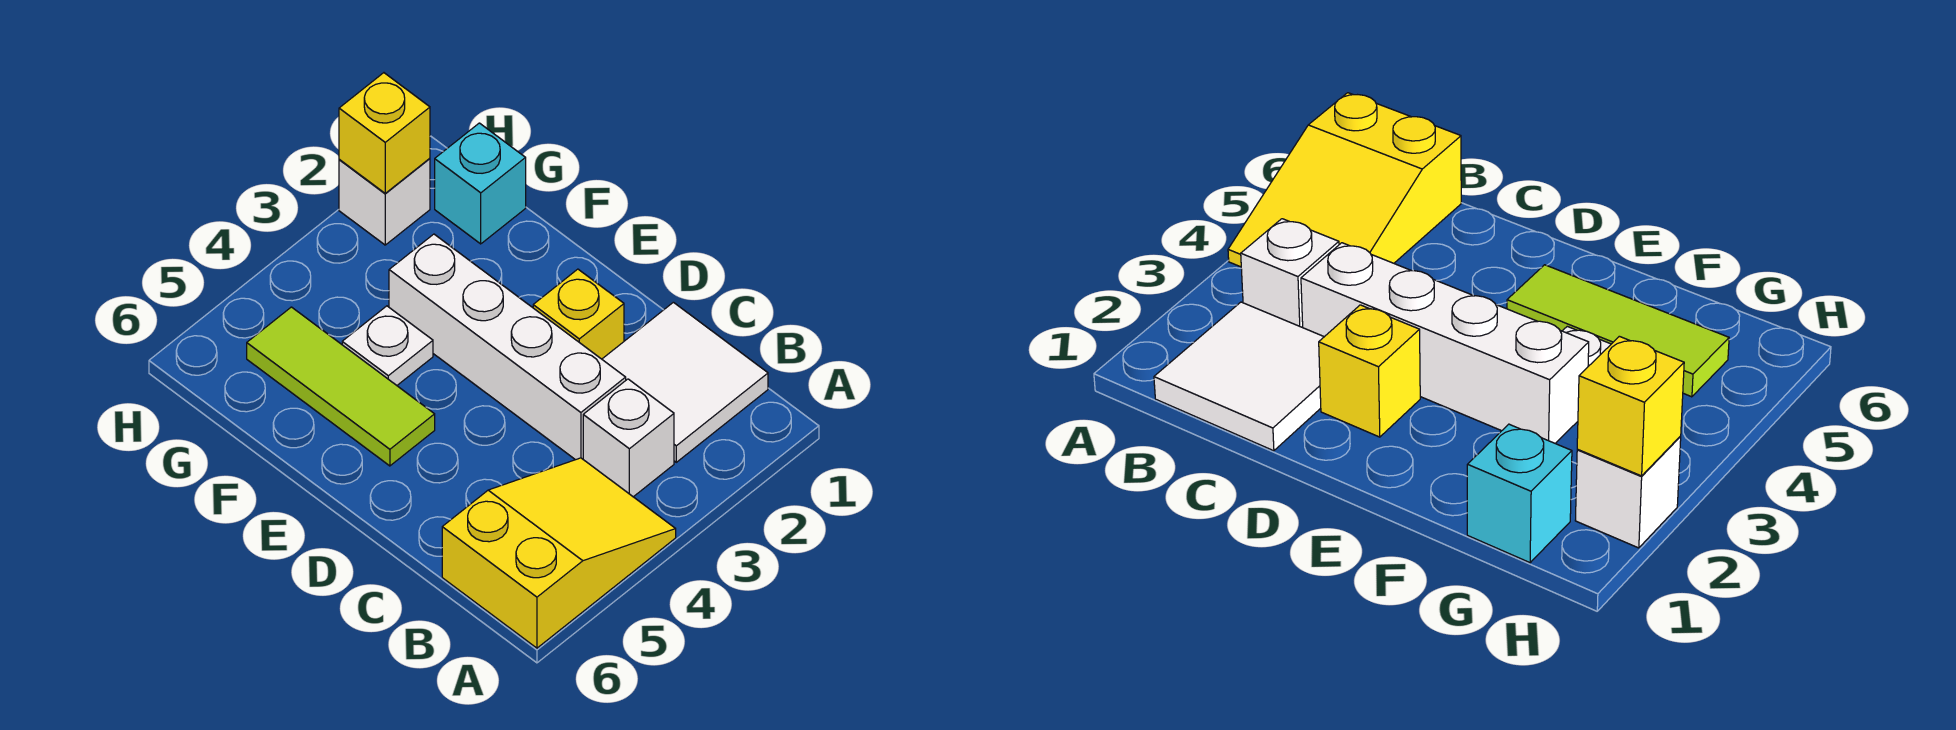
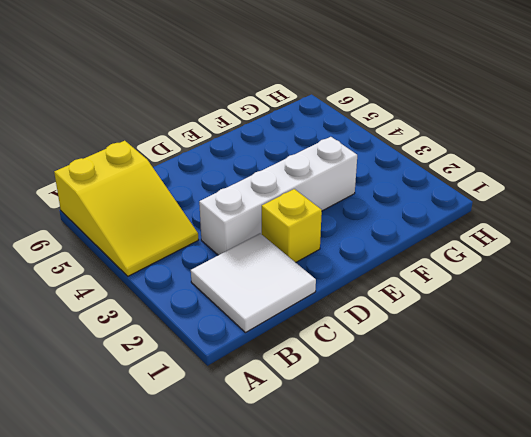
none -> white brick B3 level 1
none -> lime tile E5:G5 level 1

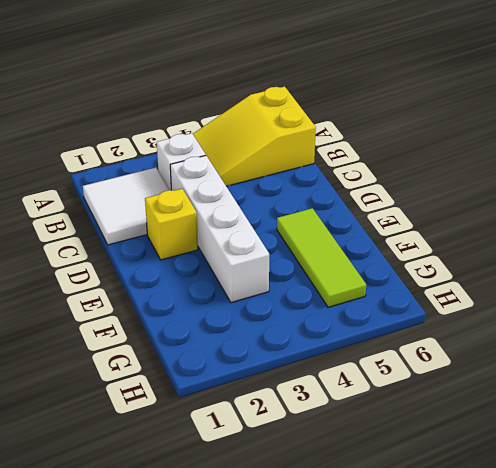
none -> white plate F4 level 1
none -> cyan brick G1 level 1

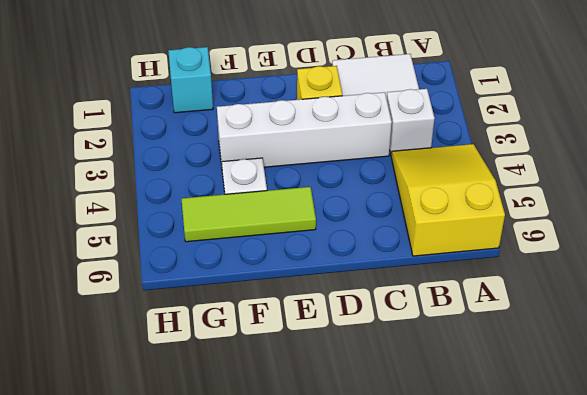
none -> white brick H2 level 1
none -> yellow brick H2 level 2

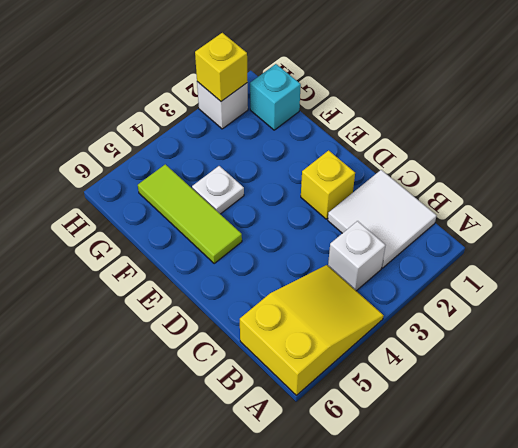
none -> white brick C3:F3 level 1

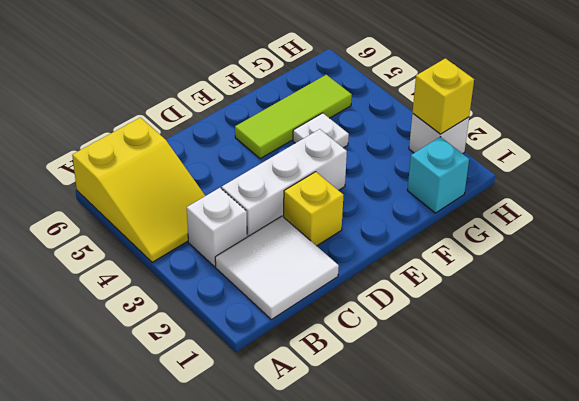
white brick C3:E3 level 1 -> white brick C3:F3 level 1

